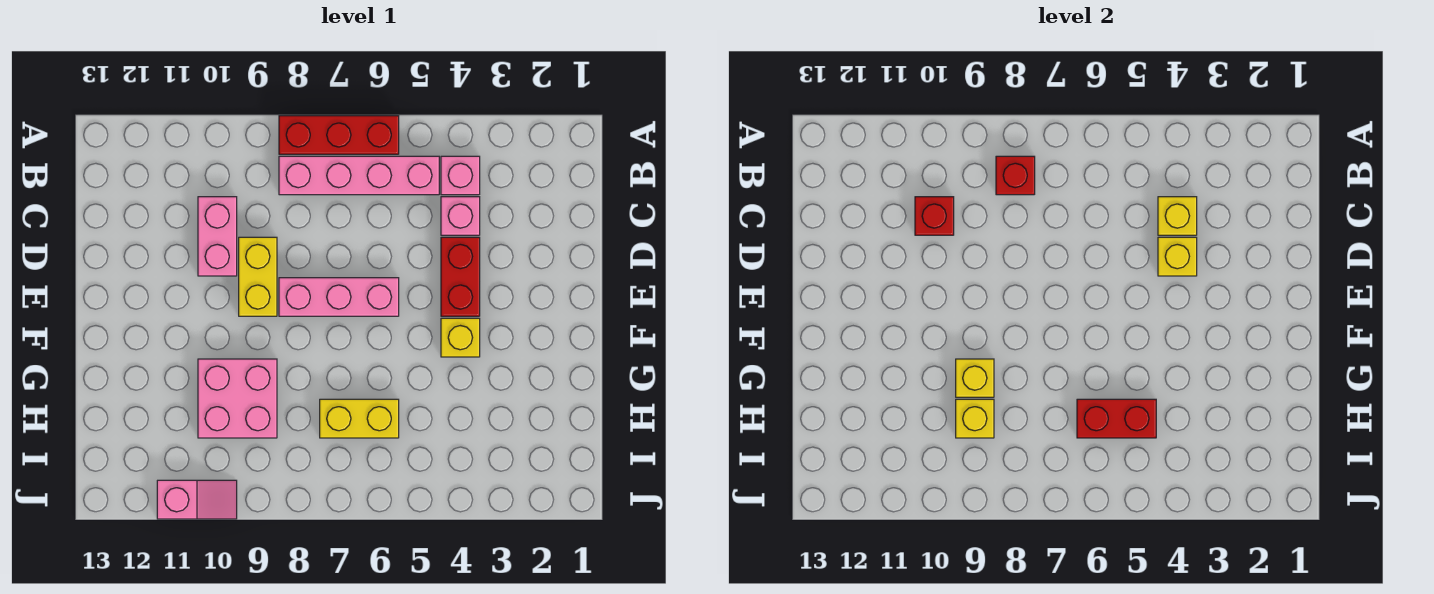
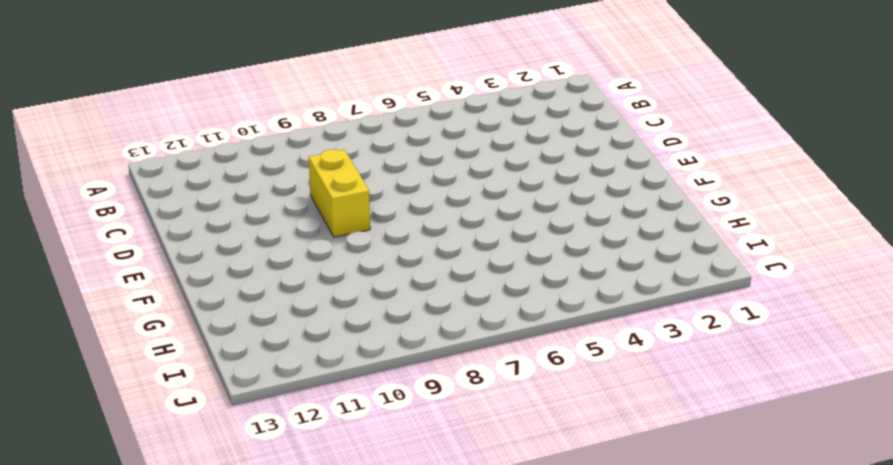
none -> red brick A6:A8 level 1
none -> pink brick B4 level 1
none -> pink brick B5:B8 level 1

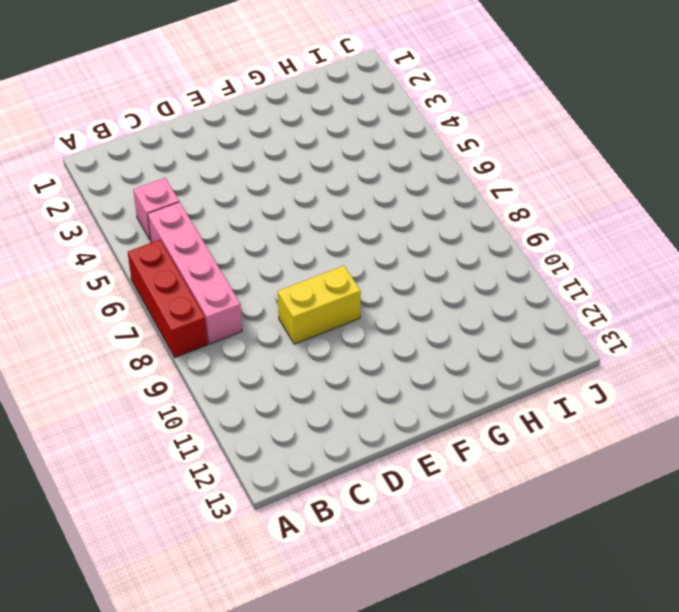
none -> pink brick C4 level 1
none -> pink brick C10:D10 level 1
none -> red brick D4:E4 level 1

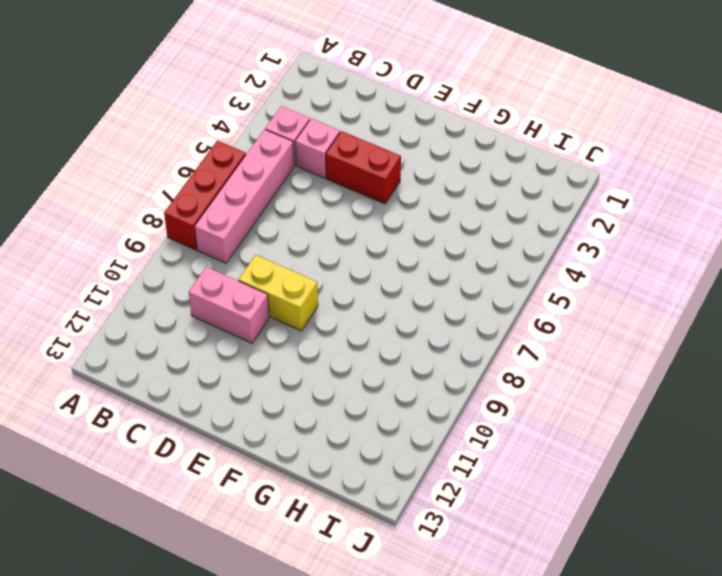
none -> pink brick E6:E8 level 1
none -> yellow brick F4 level 1
none -> pink brick G9:H10 level 1

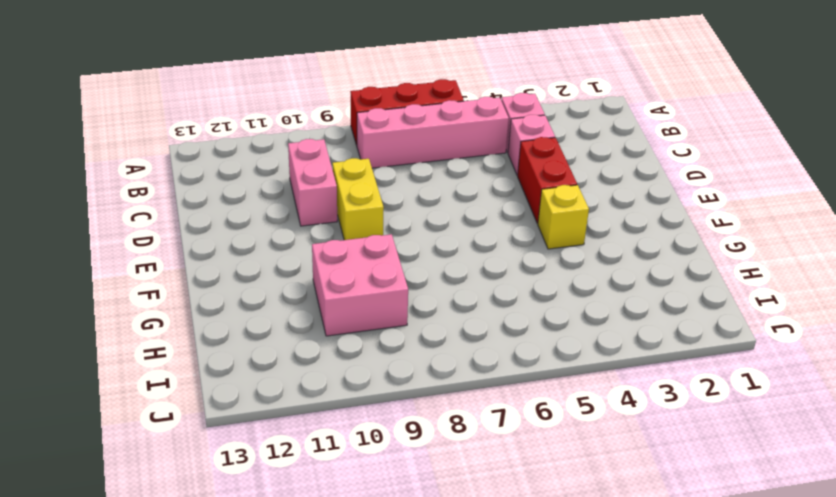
none -> pink brick E6:E8 level 1
none -> yellow brick H6:H7 level 1
none -> pink slope J10:J11 level 1 top 11

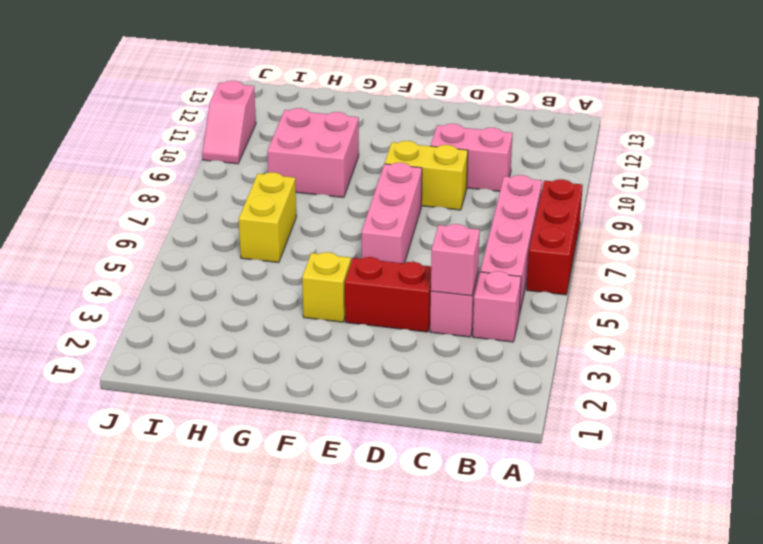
pink brick C4 level 2 -> yellow brick C4 level 2
none -> red brick B8 level 2
none -> red brick C10 level 2
none -> yellow brick D4 level 2

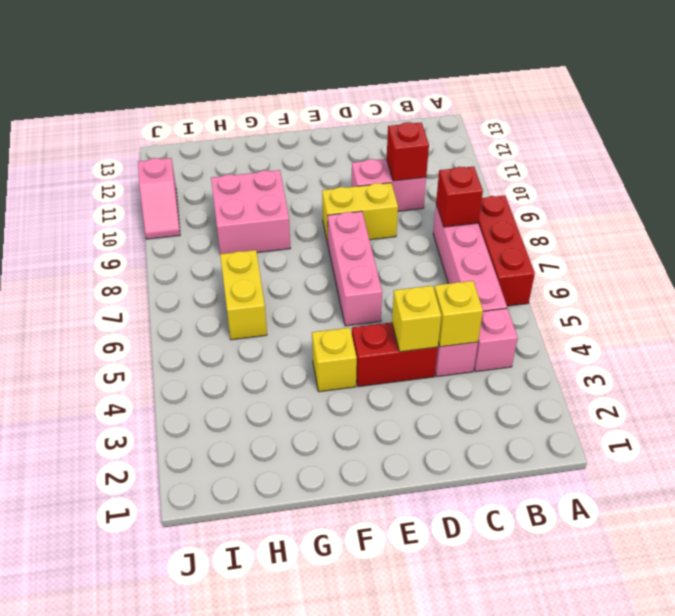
none -> yellow brick G9 level 2
none -> red brick H5:H6 level 2
none -> yellow brick H9 level 2

